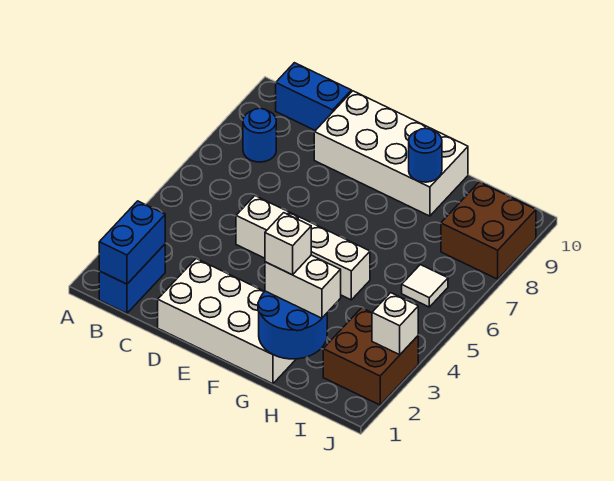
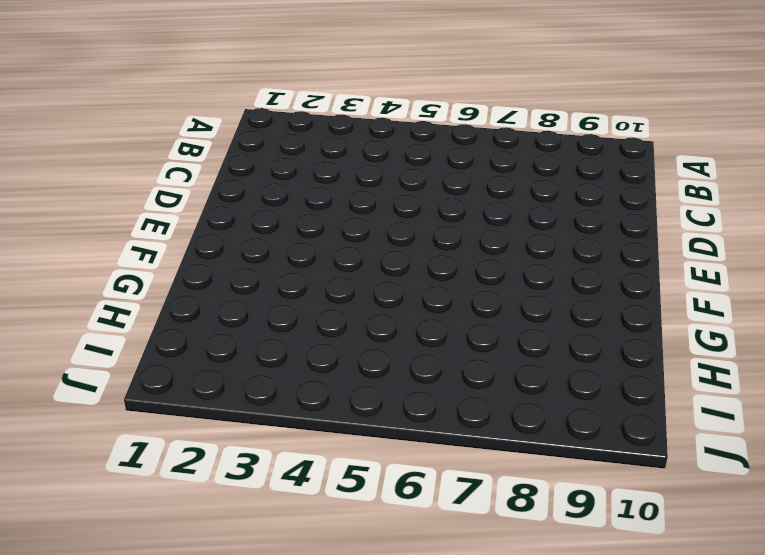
none -> blue brick B1:B2 level 1
none -> blue round brick B8 level 1
none -> blue brick B10:C10 level 1

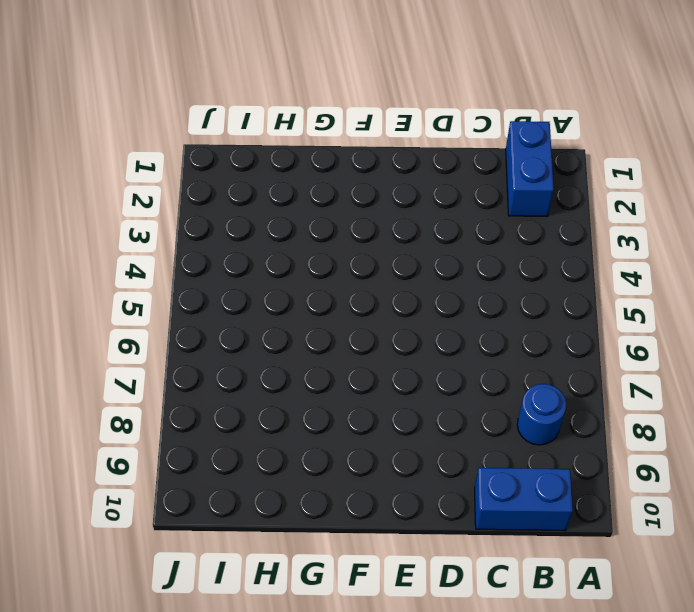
none -> white brick D1:G2 level 1
none -> white brick D5:G5 level 1
none -> white brick D9:G10 level 1

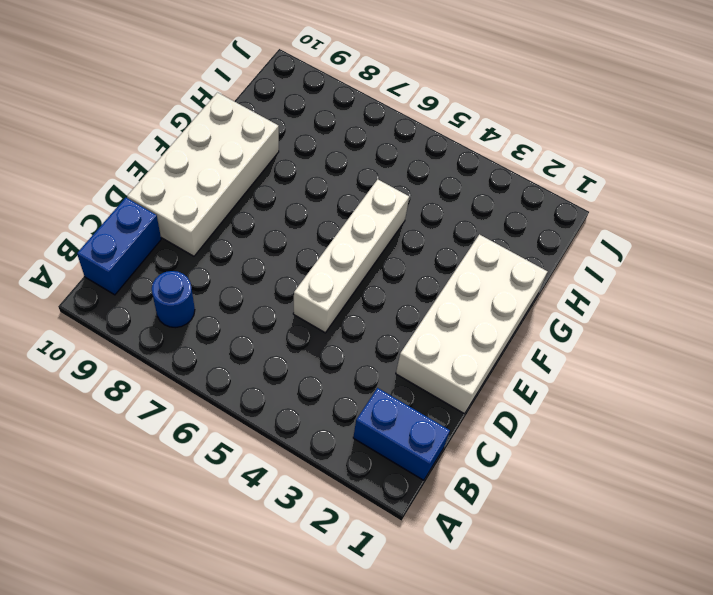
none -> brown brick I2:J3 level 1
none -> white tile I6 level 1
none -> brown brick I8:J9 level 1

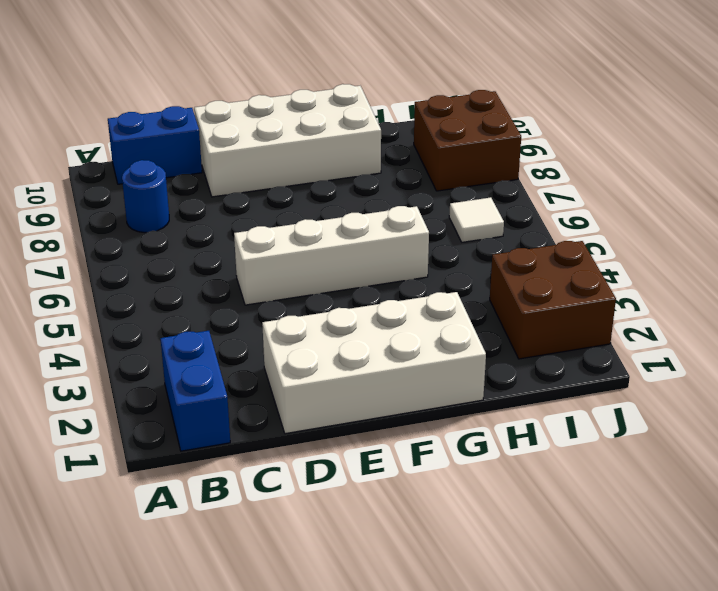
none -> blue brick B1:B2 level 2
none -> blue round brick G1:H2 level 2
none -> blue round brick G9 level 2

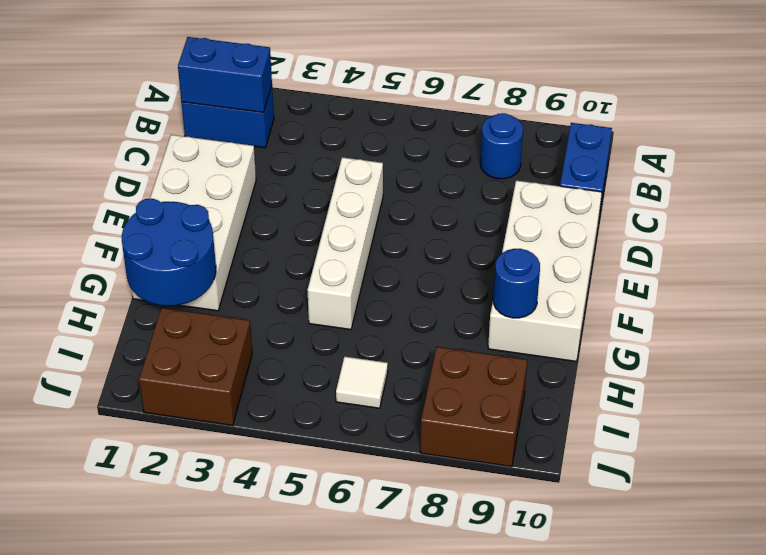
none -> white brick J3 level 2
none -> white brick G2:H2 level 3
none -> white brick G2 level 4

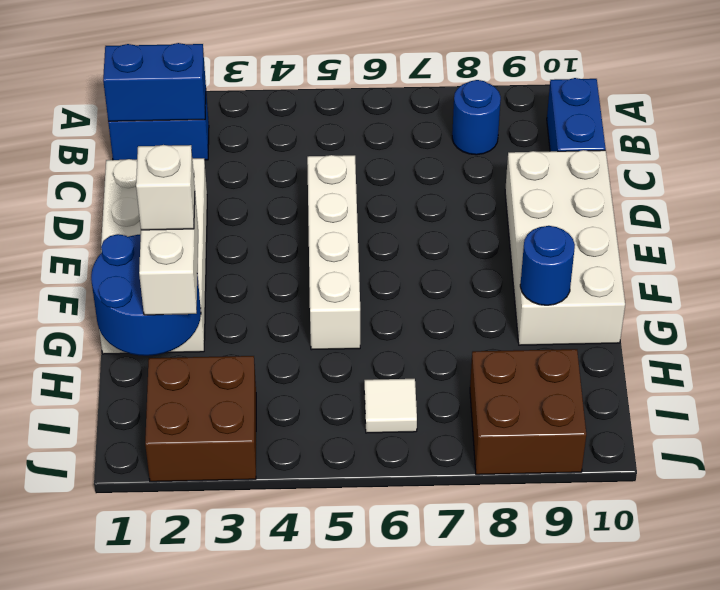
none -> white brick J3 level 2

